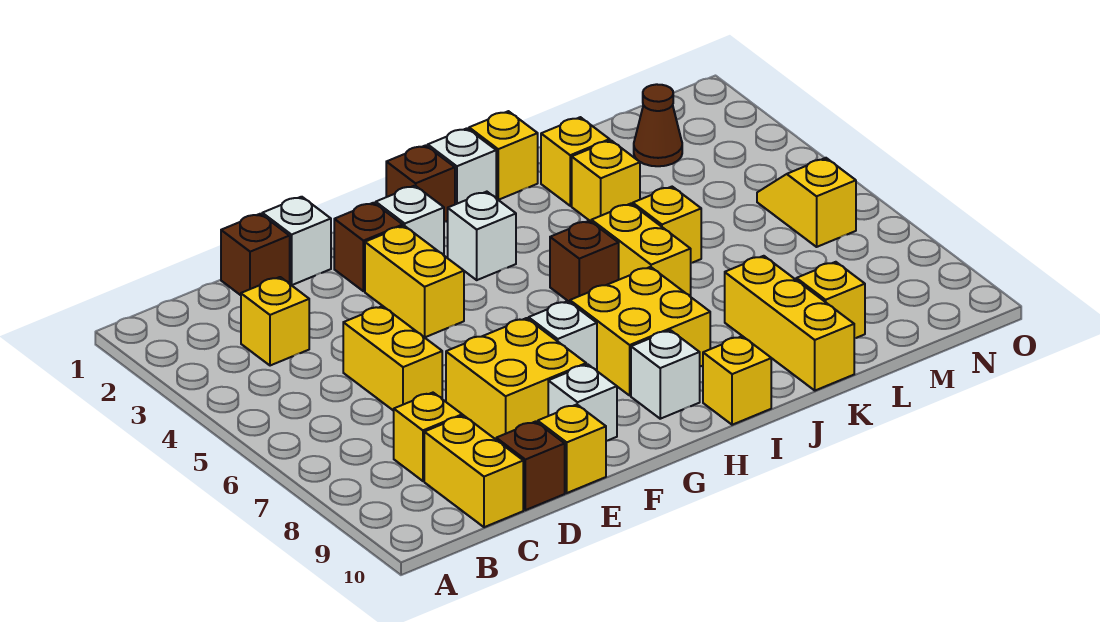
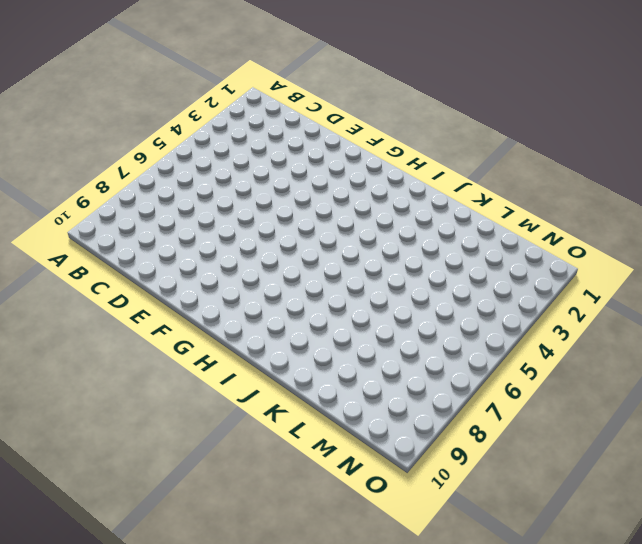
none -> yellow brick C3 level 1
none -> yellow brick C8 level 1
none -> yellow brick C9:C10 level 1
none -> brown brick D1 level 1

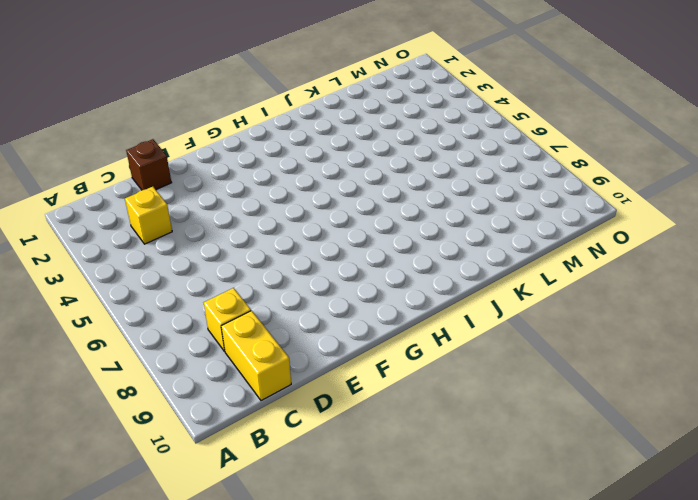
none -> yellow brick D5:D6 level 1
none -> brown brick D10 level 1
none -> white brick E1 level 1
none -> yellow brick E7:F8 level 1

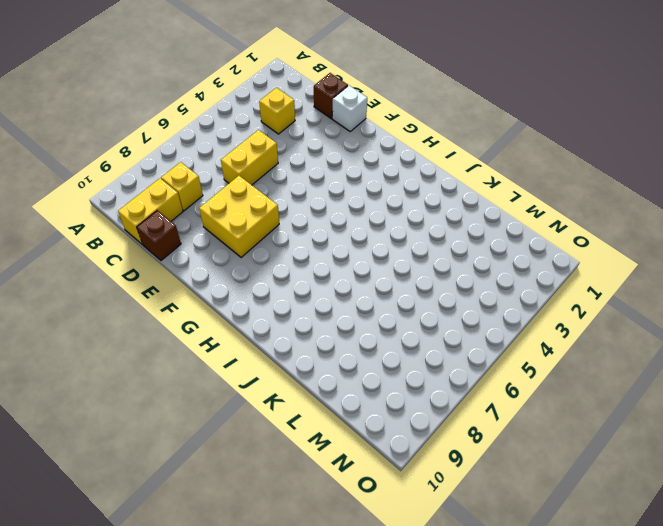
none -> yellow brick E10 level 1
none -> brown brick F2 level 1
none -> yellow brick F3:F4 level 1
none -> white brick F9 level 1

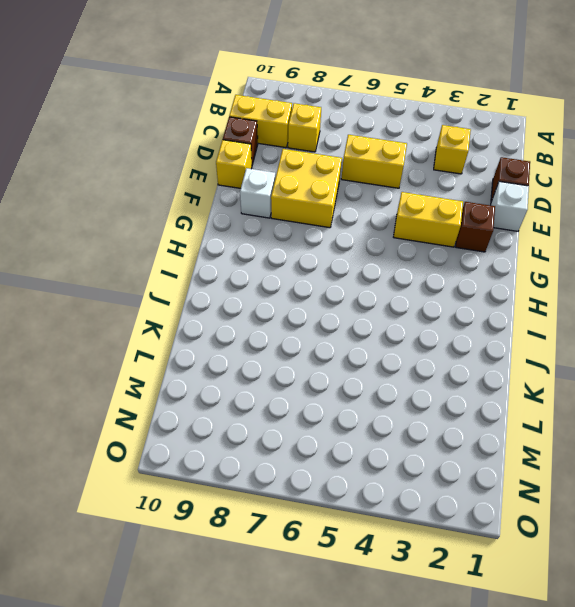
none -> white brick G2 level 1
none -> white brick G7 level 1
none -> brown brick H1 level 1
none -> white brick H3 level 1

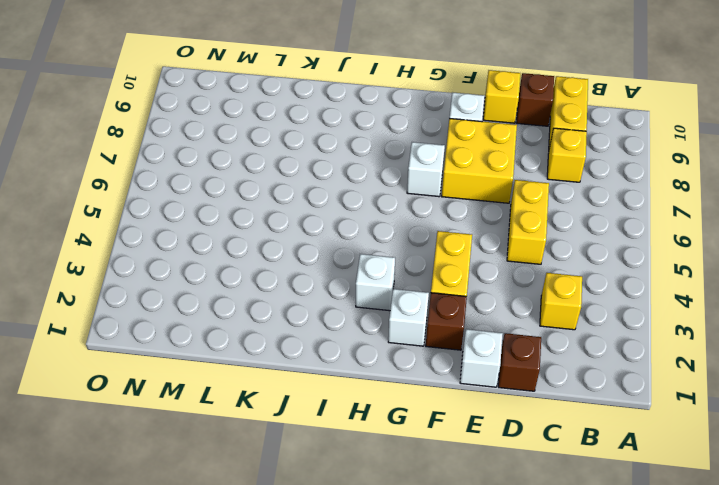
none -> brown brick H1 level 1
none -> yellow brick H7:I8 level 1
none -> white brick H9 level 1
none -> white brick I1 level 1

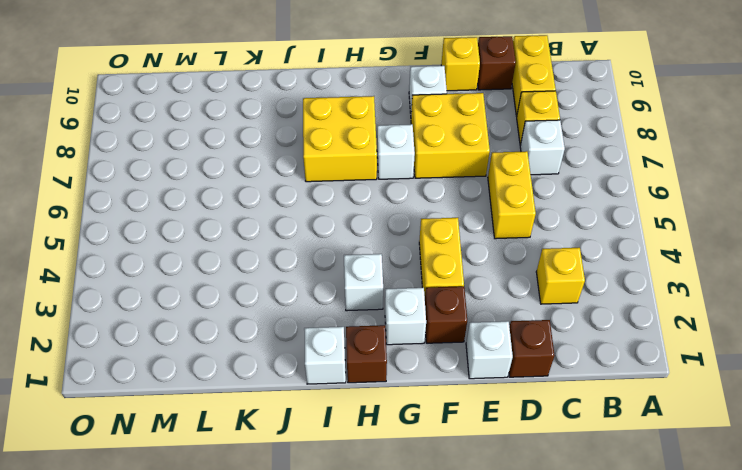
white brick C7 level 1 -> white brick H9 level 1
none -> brown brick I5 level 1
none -> yellow brick I10 level 1
none -> yellow brick J1 level 1
none -> yellow brick J5:J6 level 1

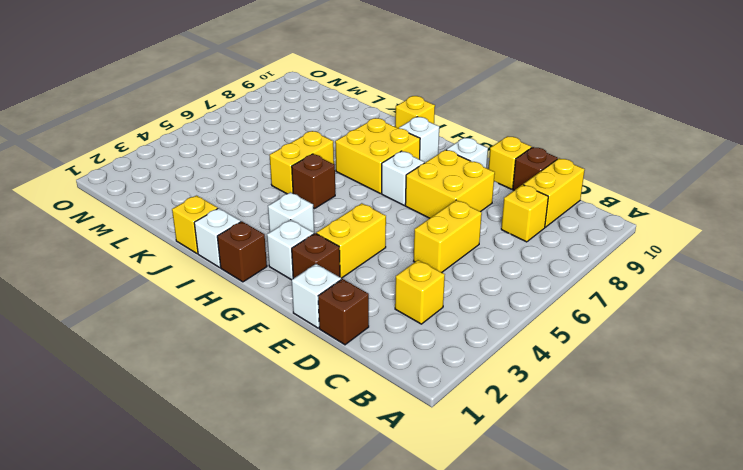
none -> yellow brick K2 level 1
none -> yellow brick K3 level 1
none -> yellow brick K5 level 1
none -> yellow brick K8:K10 level 1

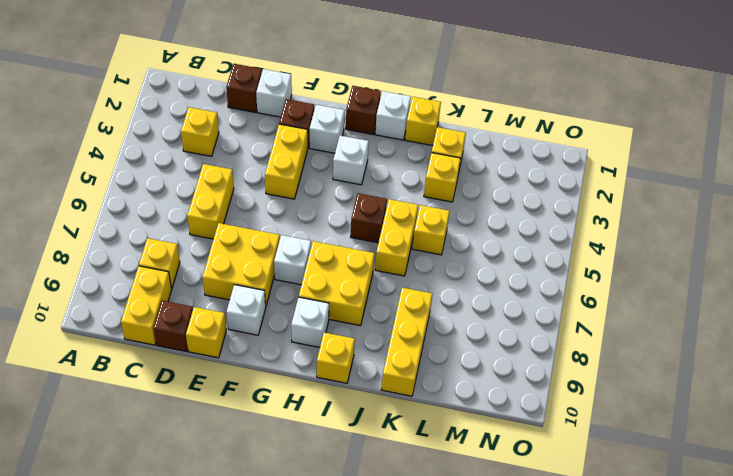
none -> yellow brick L9 level 1
none -> brown cone M2 level 1
none -> yellow slope N5:N6 level 1 top 6

